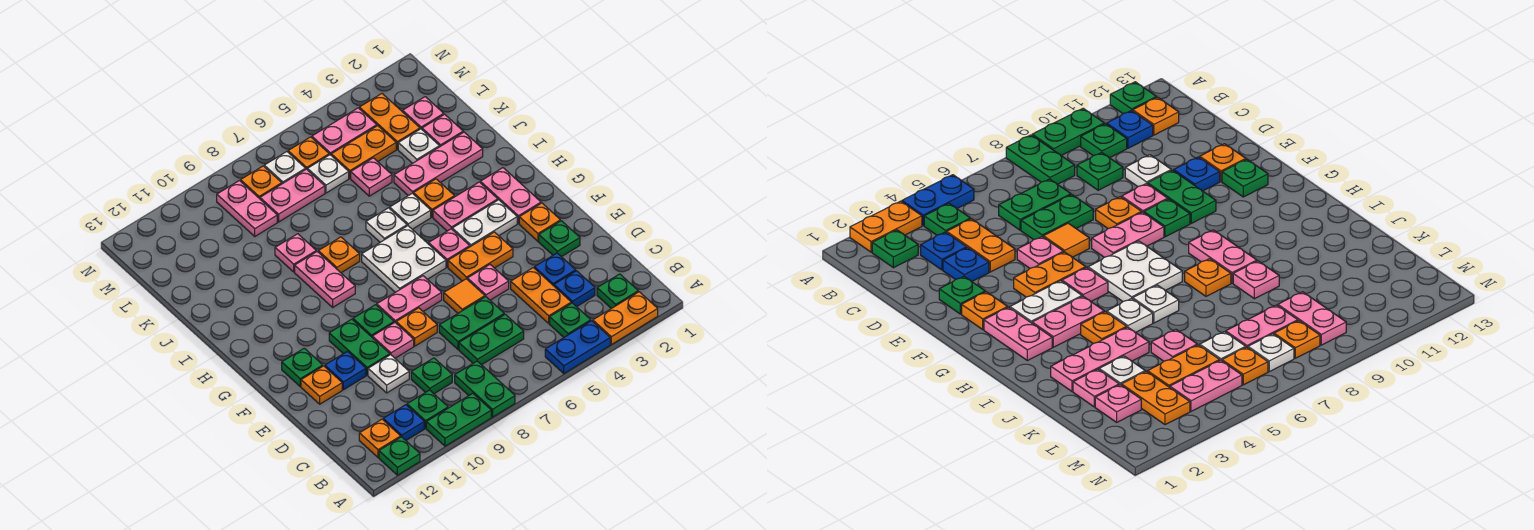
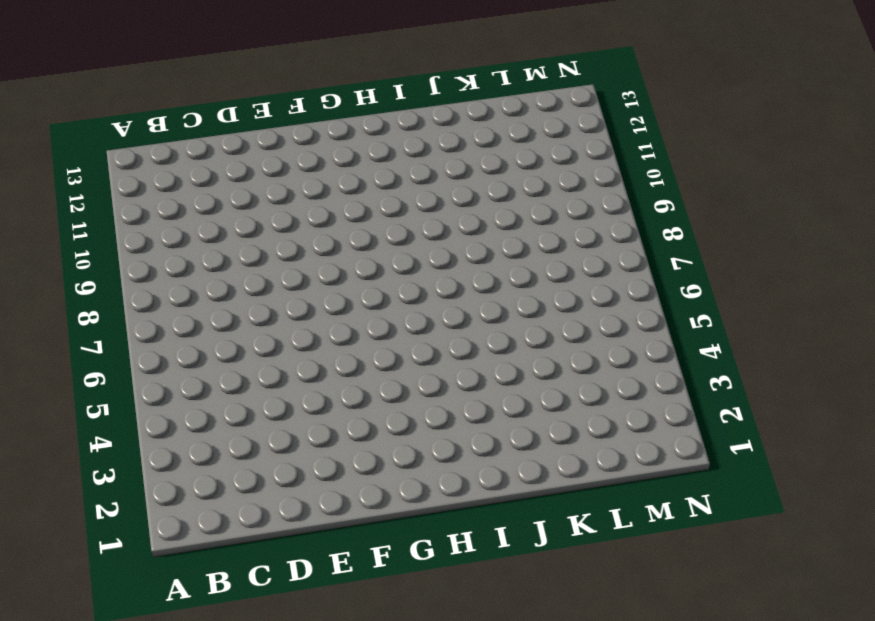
none -> orange plate A2:A3 level 1
none -> blue plate A4:A5 level 1
none -> green plate A8:B8 level 1
none -> green plate A9:A10 level 1

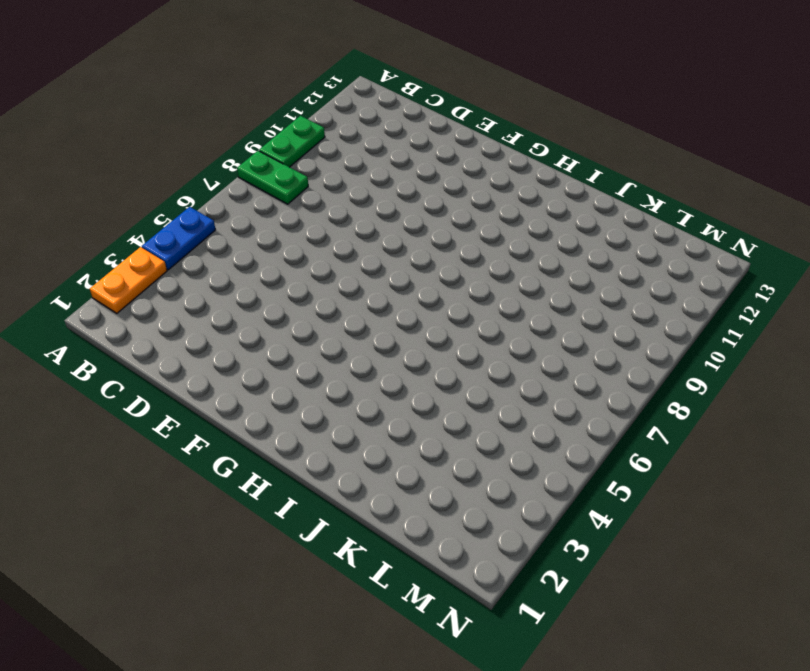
none -> green plate A12 level 1
none -> green plate B2 level 1
none -> green plate B4 level 1
none -> green plate B10 level 1

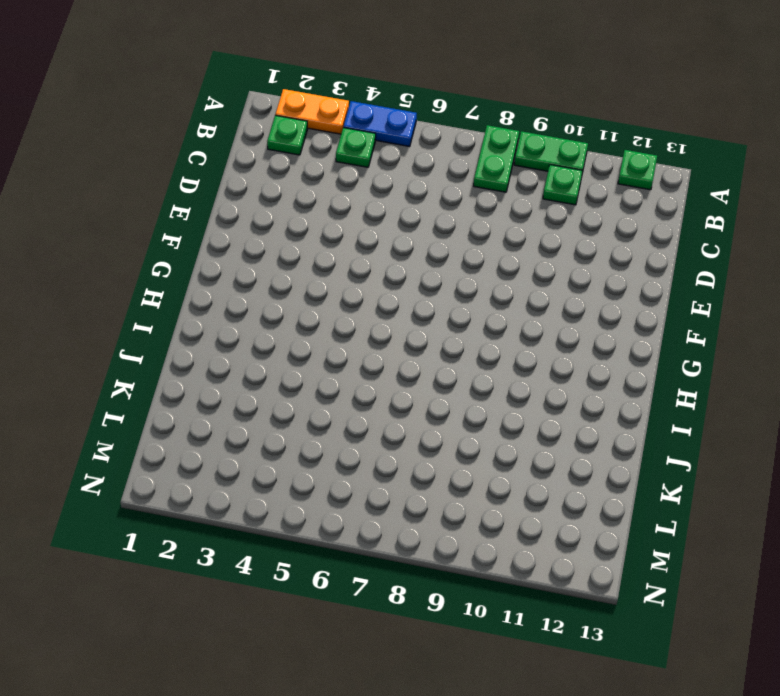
none -> blue plate B11 level 1
none -> orange plate B12 level 1
none -> blue plate C3 level 1
none -> orange plate C4:D4 level 1

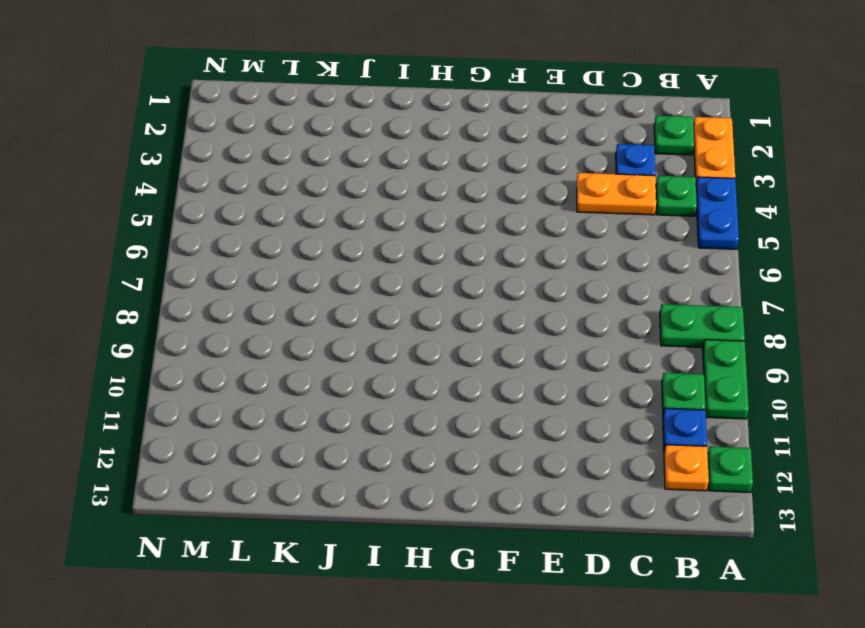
none -> green plate C6:C7 level 1
none -> green plate C9 level 1
none -> blue plate D3 level 1
none -> green plate D6:D7 level 1

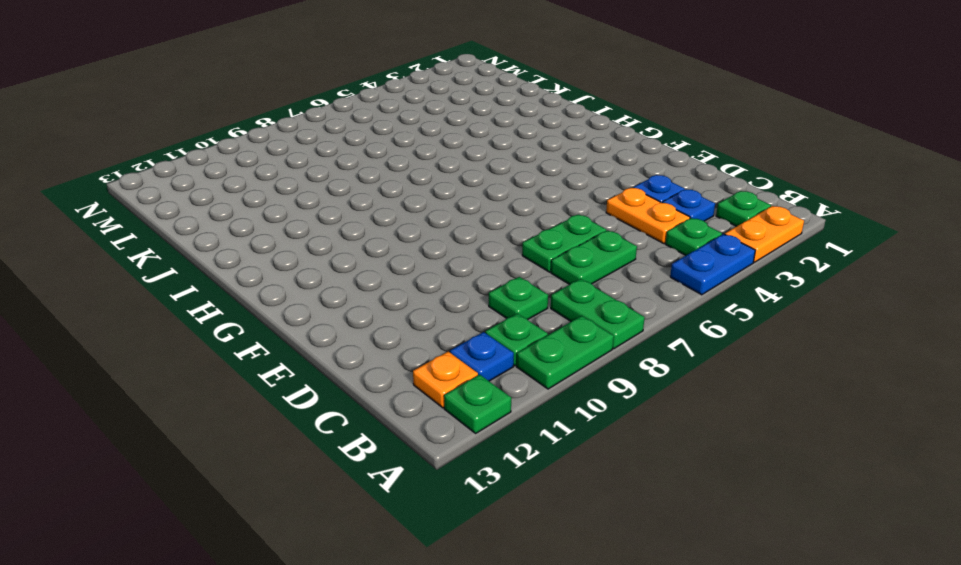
none -> white plate D10 level 1
none -> green plate E2 level 1
none -> pink plate E5 level 1
none -> orange tile E6 level 1

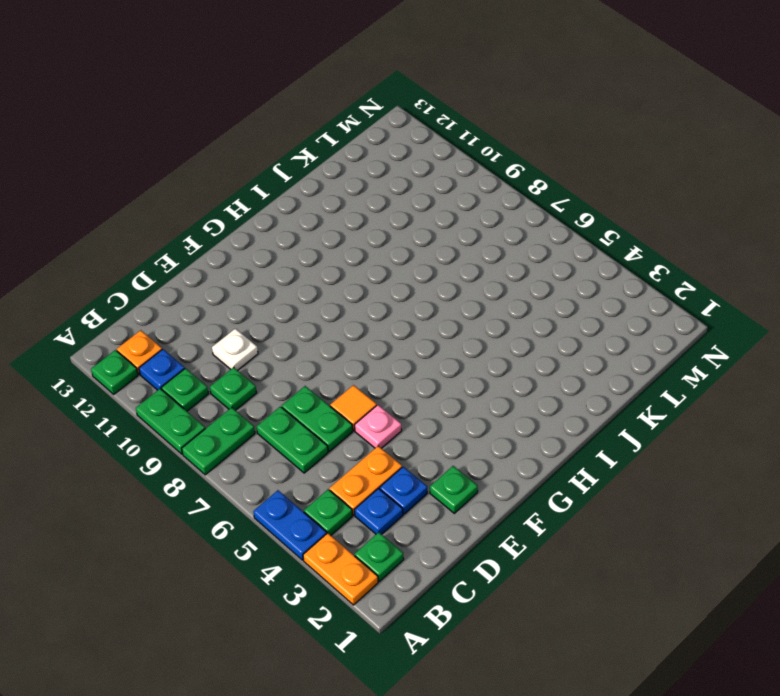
none -> orange plate E8 level 1
none -> pink plate E9 level 1
none -> green plate E10:F10 level 1
none -> blue plate E11 level 1

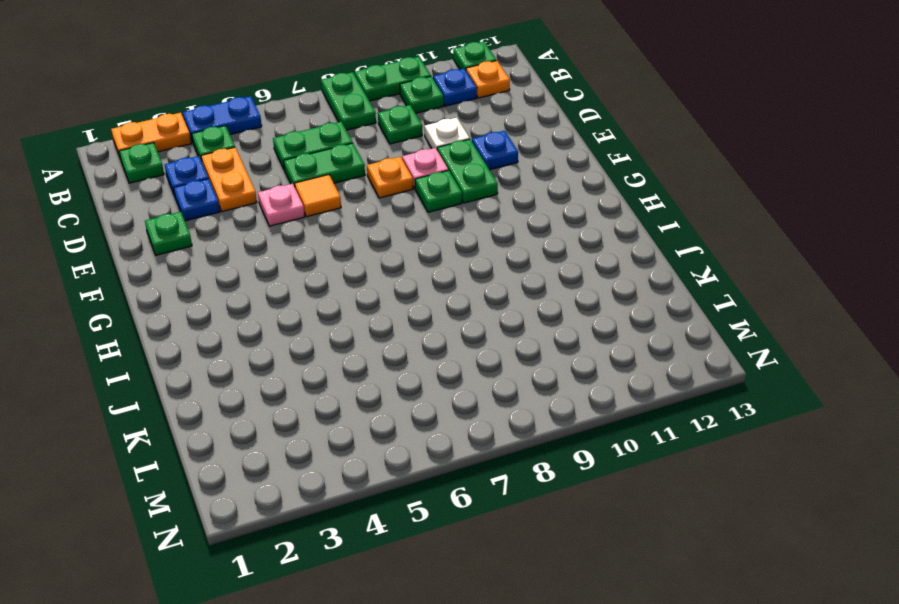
none -> orange plate E12 level 1
none -> orange plate F2 level 1
none -> orange plate F4:F5 level 1
none -> pink plate F7:F8 level 1

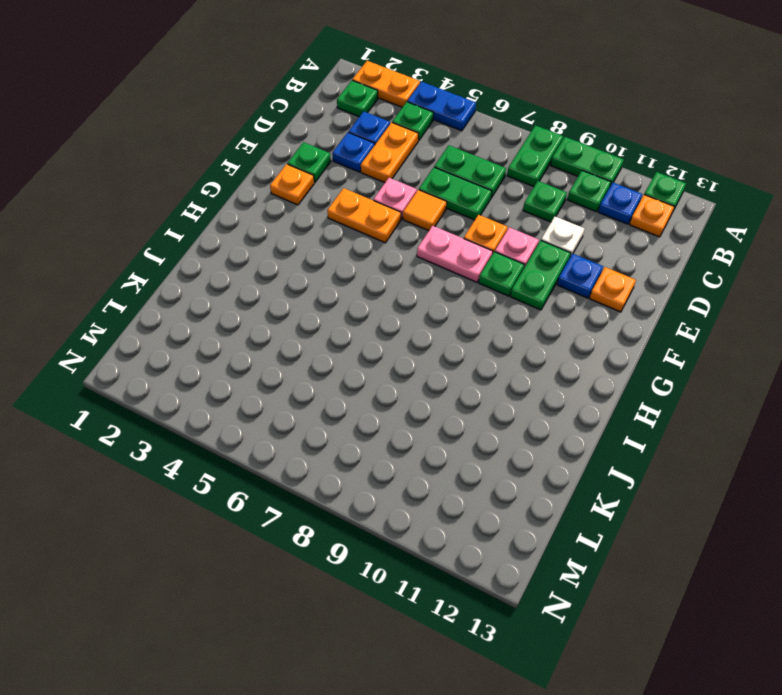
none -> green plate F12 level 1
none -> pink plate G2:H2 level 1
none -> white plate G3:G4 level 1
none -> pink plate G5 level 1

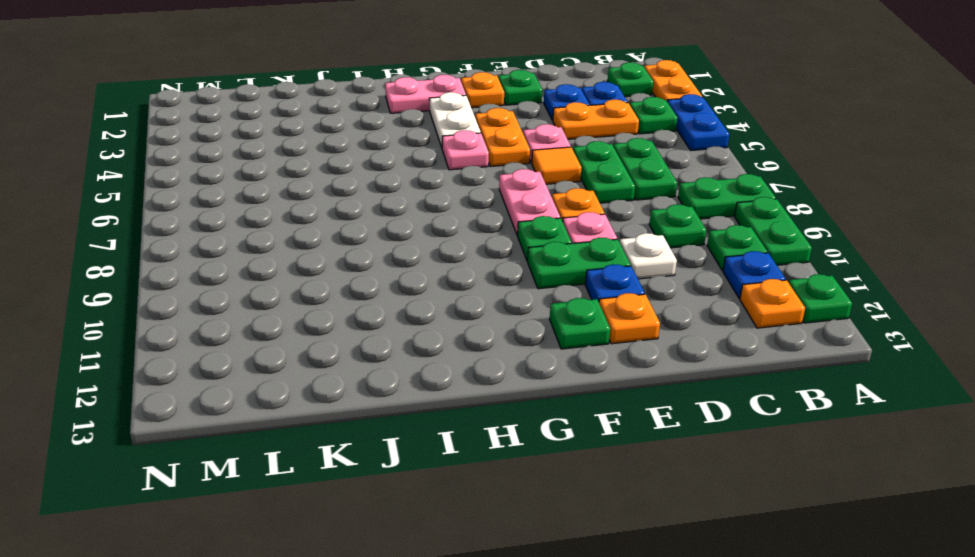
none -> white plate G6:H7 level 1
none -> pink plate H3:H4 level 1
none -> pink plate H9:I9 level 1
none -> orange plate I4 level 1

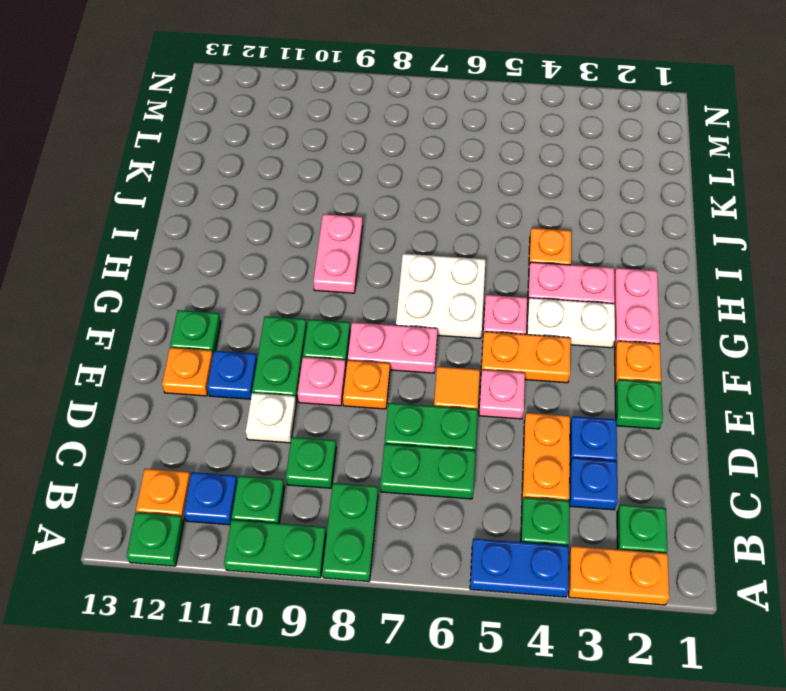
none -> white plate I5 level 1
none -> white plate I6 level 1
none -> orange plate I8 level 1
none -> pink plate J2:J4 level 1

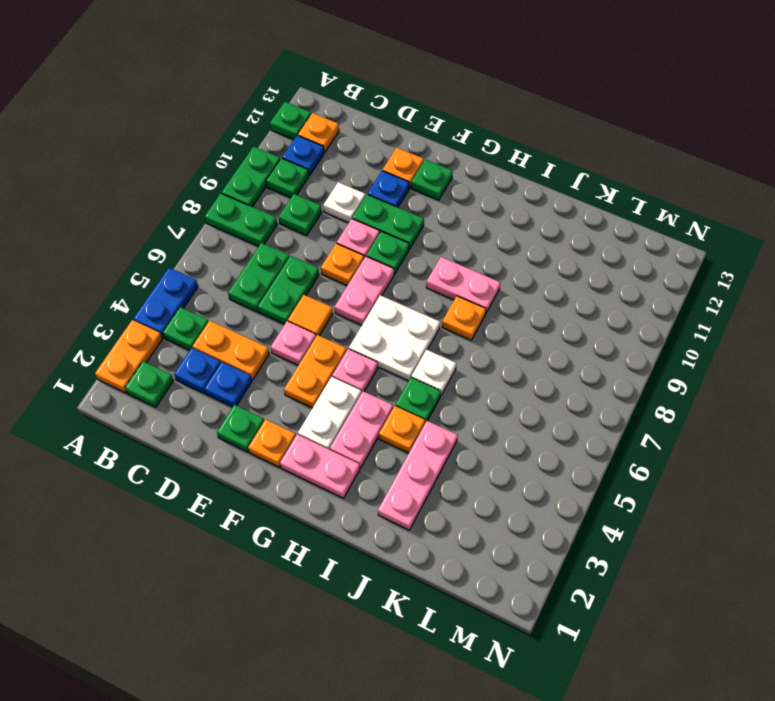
green plate I5 level 1 -> white plate I5 level 1
none -> pink plate J9 level 1
none -> pink plate K2 level 1
none -> white plate K3 level 1
none -> pink plate K5 level 1

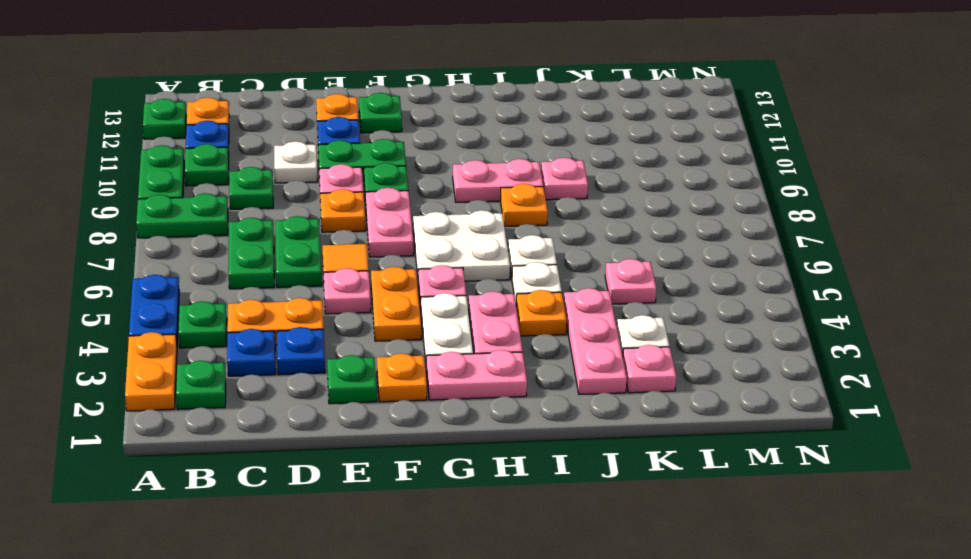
none -> pink plate L2 level 1
none -> orange plate L3:M3 level 1
none -> orange plate L4:L5 level 1
none -> white plate L6 level 1

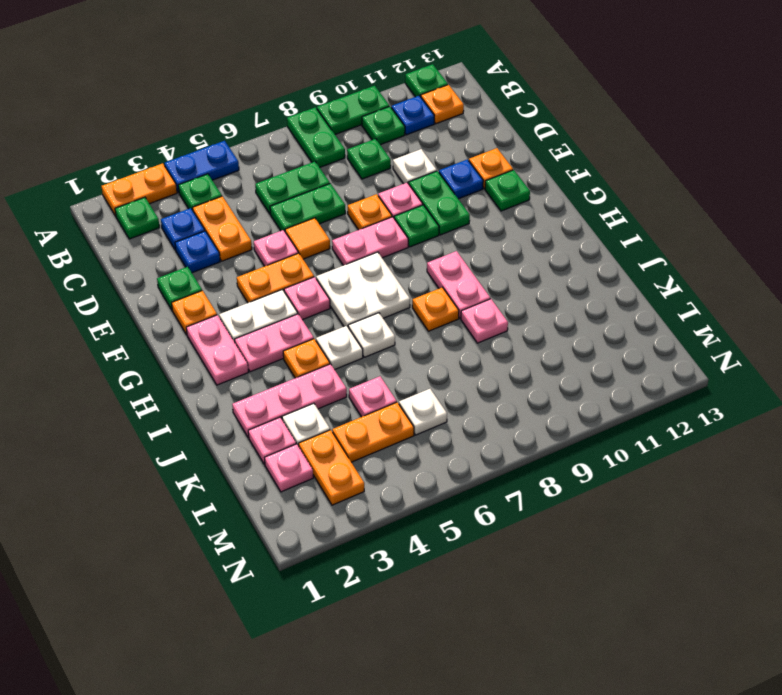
none -> pink plate L7:L8 level 1
none -> pink plate L9:M9 level 1
none -> pink plate M4:M5 level 1
none -> orange plate M6 level 1

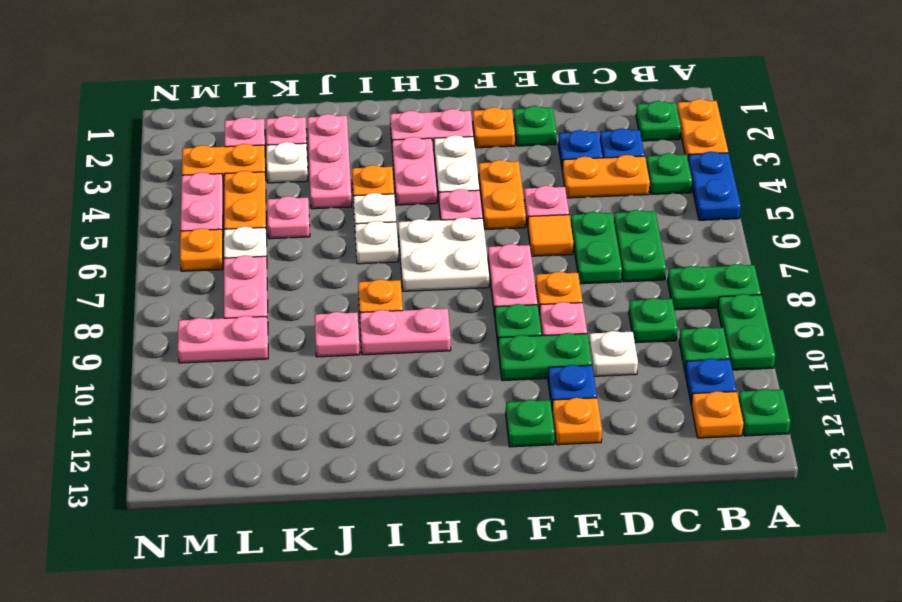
none -> white plate M7 level 1
none -> orange plate M8 level 1

